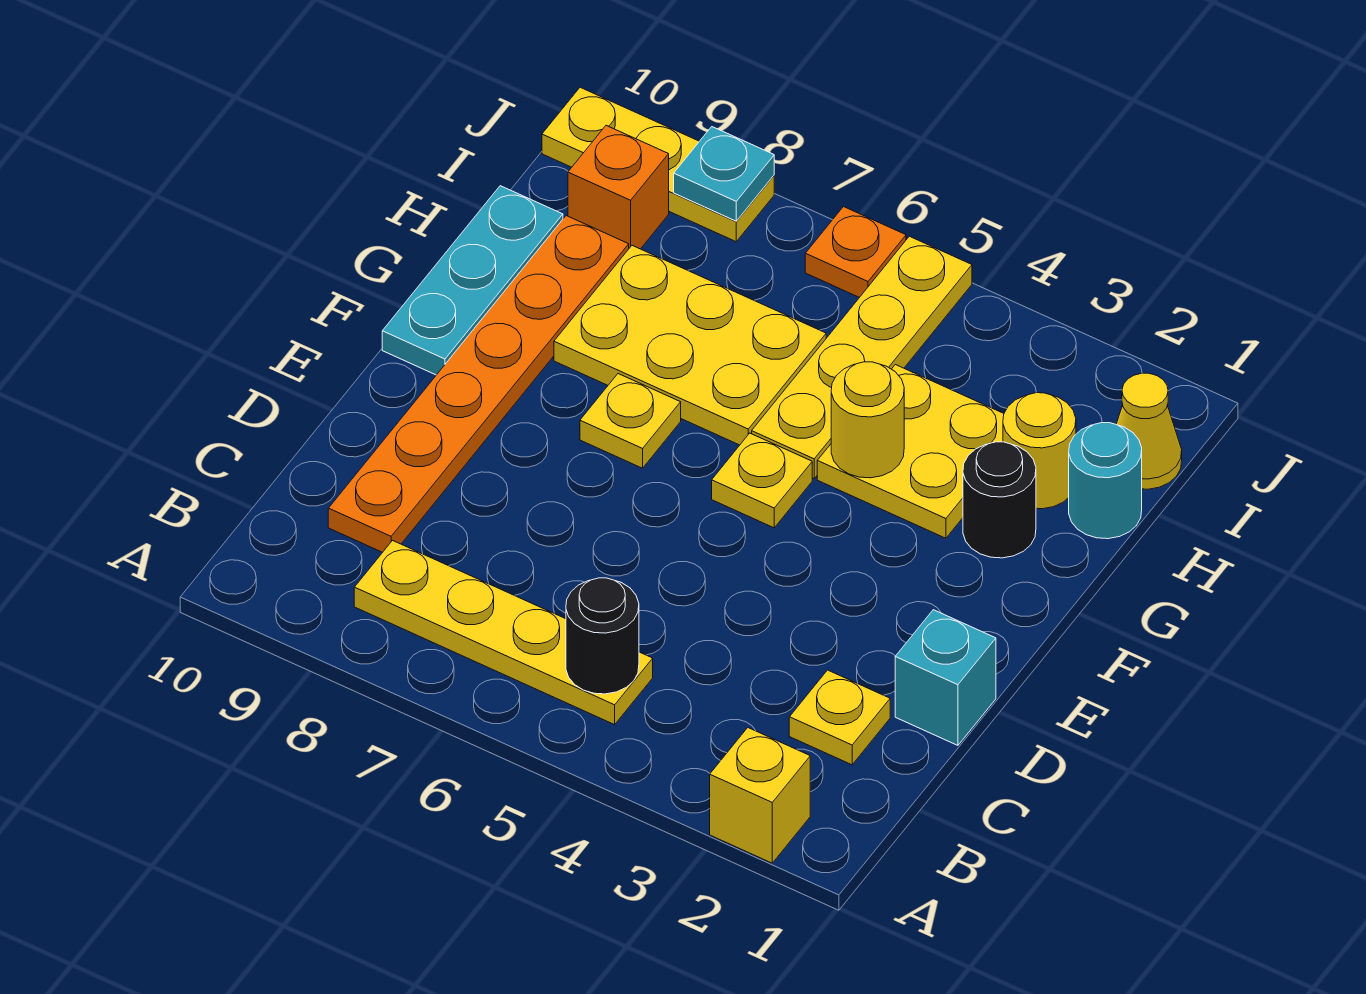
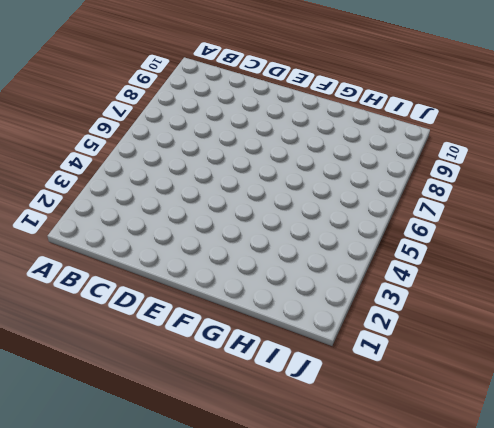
none -> yellow brick A2 level 1
none -> yellow plate B5:B8 level 1
none -> yellow plate C2 level 1

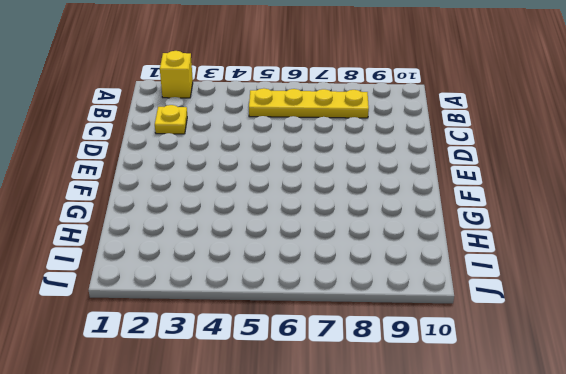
none -> orange plate C9:H9 level 1
none -> cyan brick D1 level 1
none -> yellow plate F5 level 1

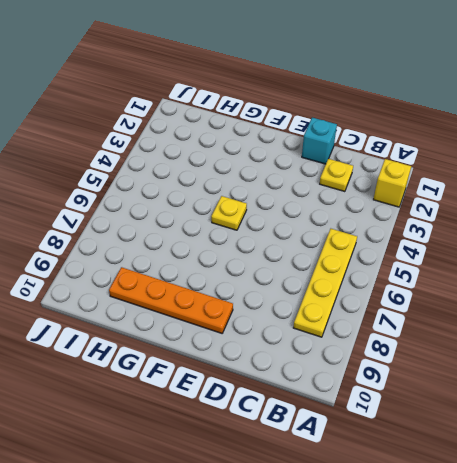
orange plate E9:H9 level 1 -> orange plate C9:H9 level 1
none -> yellow plate F7 level 1
none -> cyan plate F10:H10 level 1
none -> black round brick G2 level 1

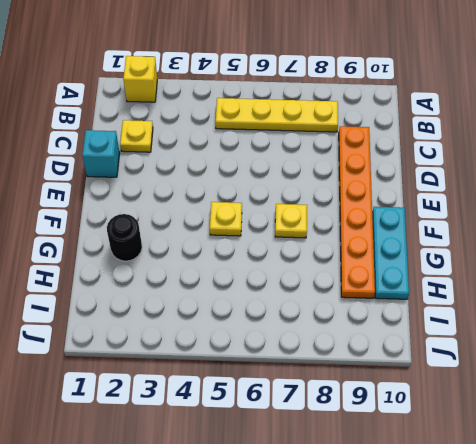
none -> yellow plate G3:H4 level 1
none -> yellow plate G5:J5 level 1
none -> yellow plate G6:H8 level 1

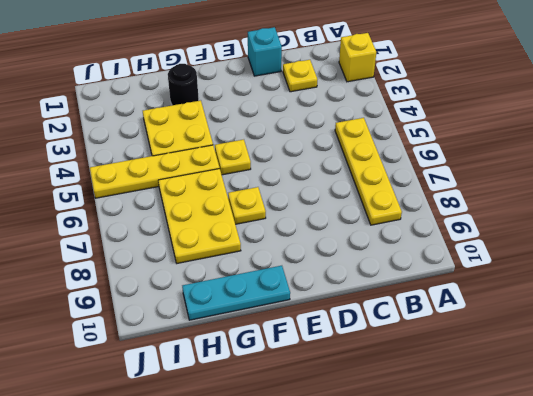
none -> orange plate C9:H9 level 1
none -> cyan round brick H1 level 1
none -> yellow round brick H2 level 1

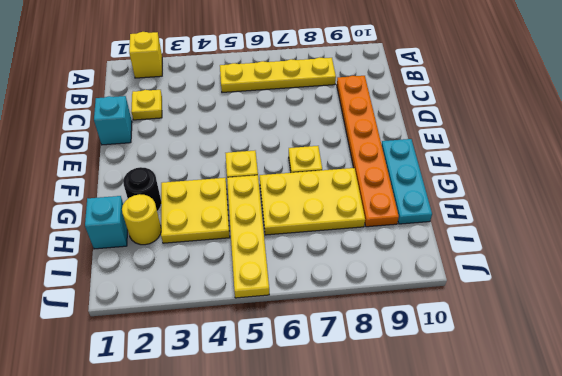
cyan brick H1 level 1 -> cyan round brick H1 level 1
none -> yellow cone I1 level 1
none -> orange brick I9 level 1
none -> orange plate J6 level 1

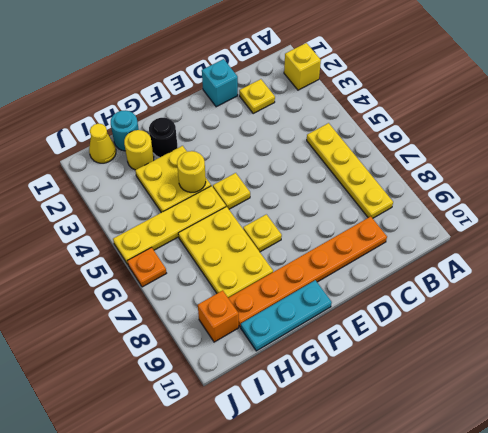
none -> yellow plate J8:J10 level 1
none -> black round brick B5 level 2
none -> cyan plate J8 level 2

